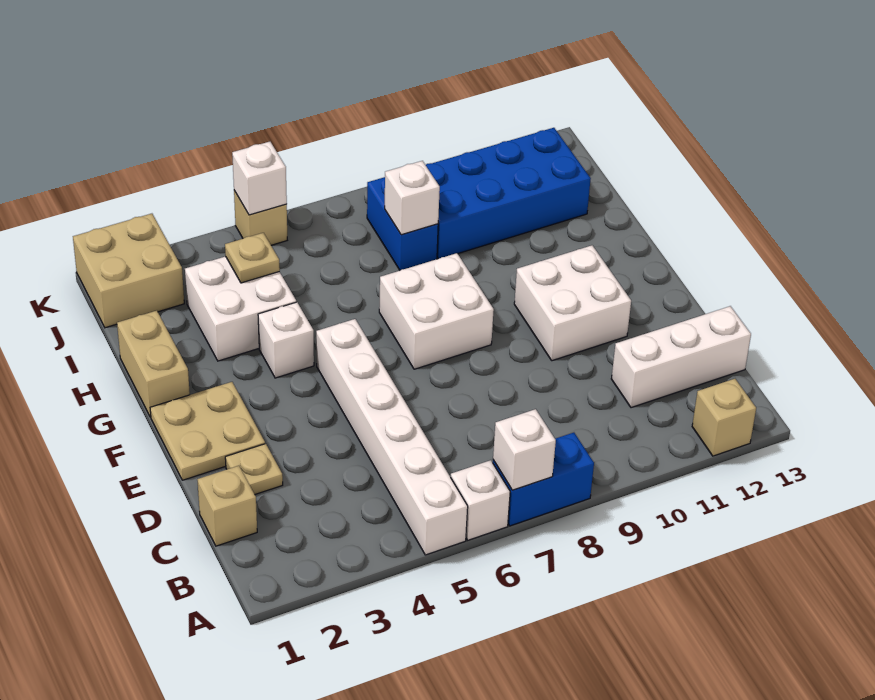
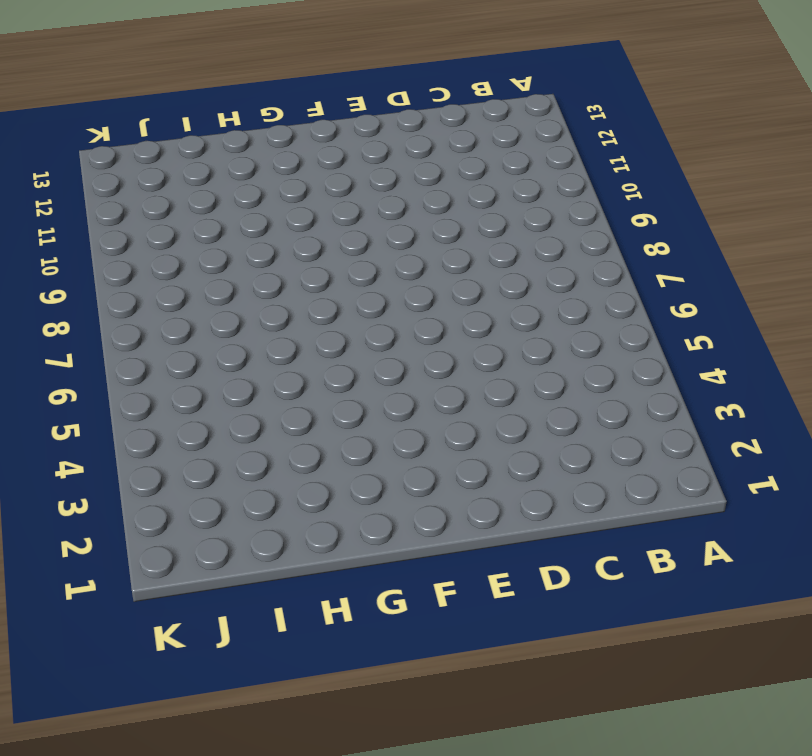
none -> white brick A5:F5 level 1
none -> white brick A6 level 1
none -> blue brick A7:A8 level 1

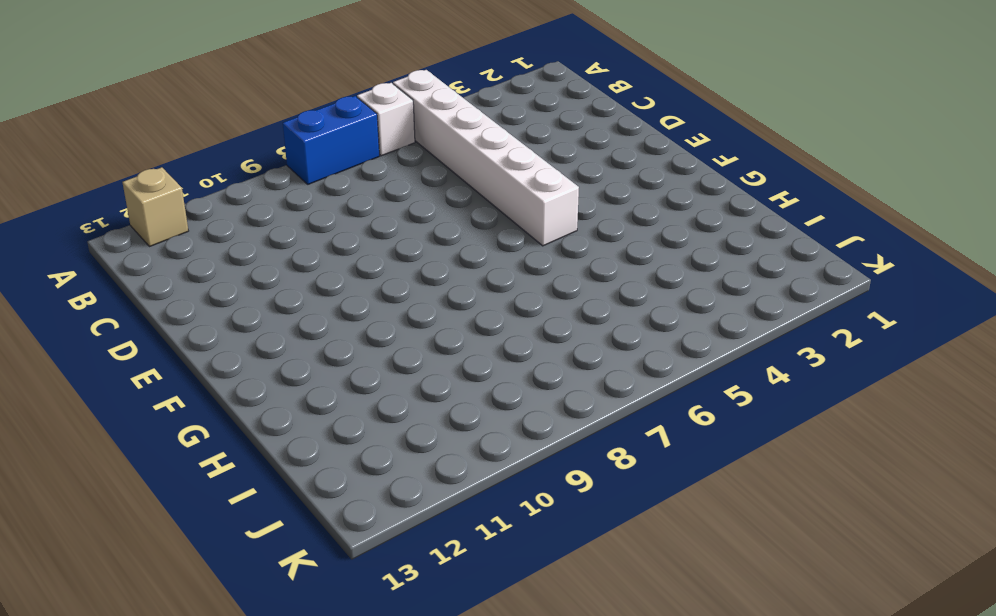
none -> tan brick C1 level 1
none -> white brick C11:C13 level 1
none -> tan plate D2 level 1

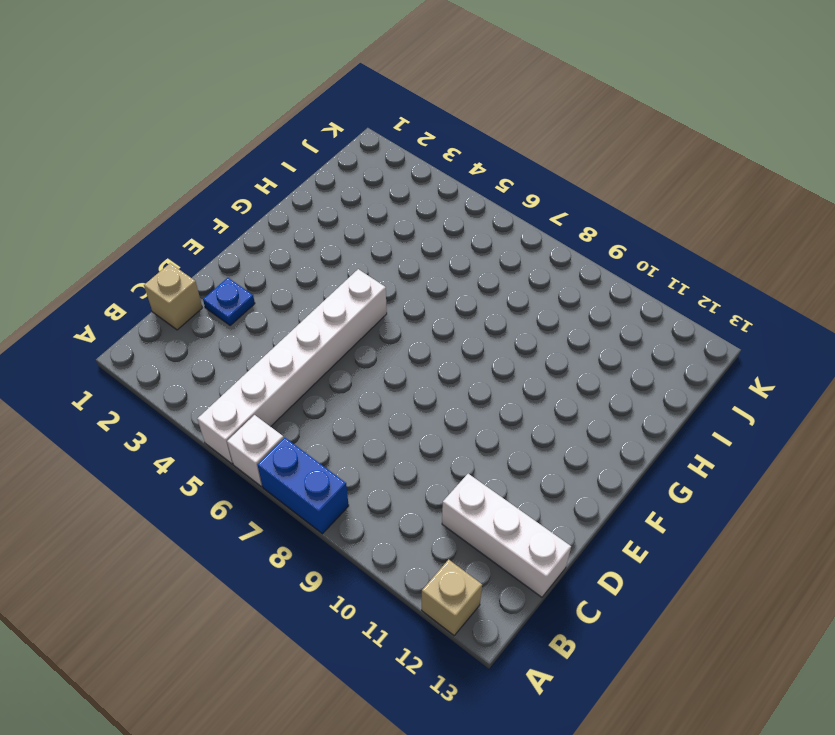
blue plate D2 level 1 -> tan plate D2 level 1
none -> tan plate E1:F2 level 1
none -> white brick E10:F11 level 1
none -> white brick F7:G8 level 1

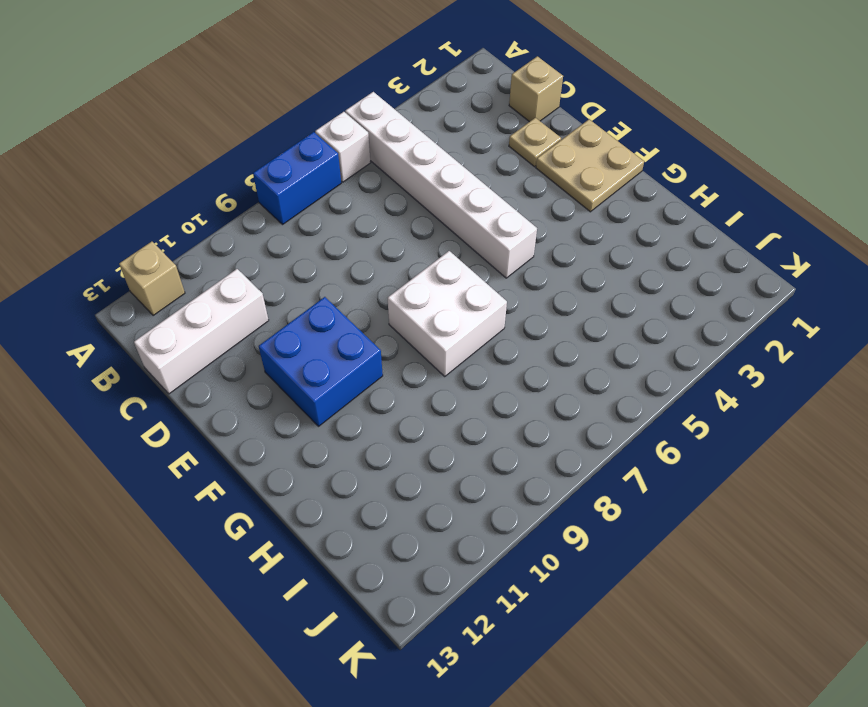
blue brick E10:F11 level 1 -> white brick E10:F11 level 1
none -> tan brick G1:H1 level 1
none -> white brick G4 level 1
none -> white brick H3:I4 level 1

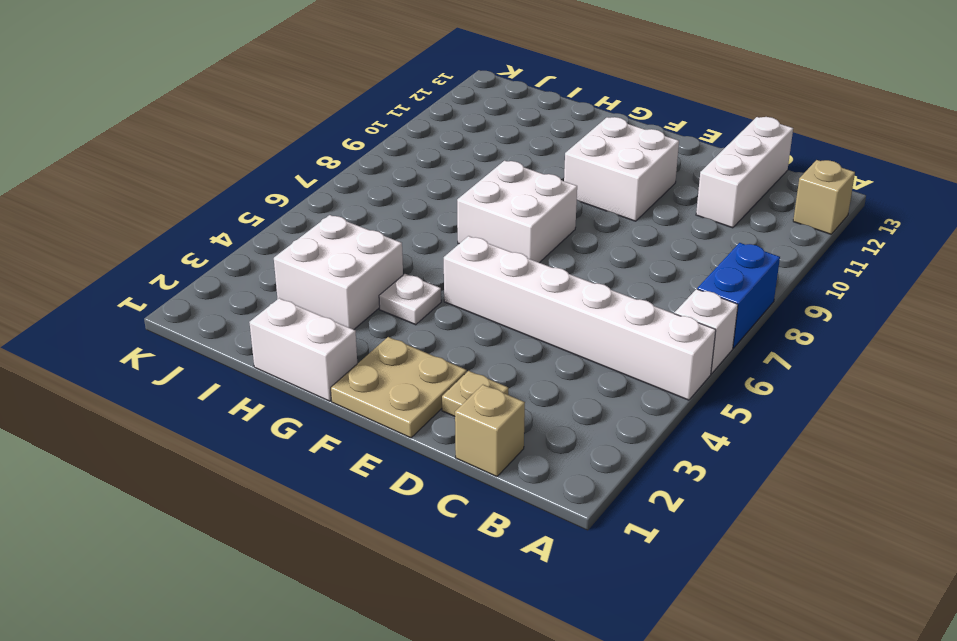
white brick G1:H1 level 1 -> tan brick G1:H1 level 1
white plate G4 level 1 -> white brick G4 level 1
none -> blue brick I8:J8 level 1
none -> blue brick I9:J12 level 1
none -> tan brick J1:K2 level 1

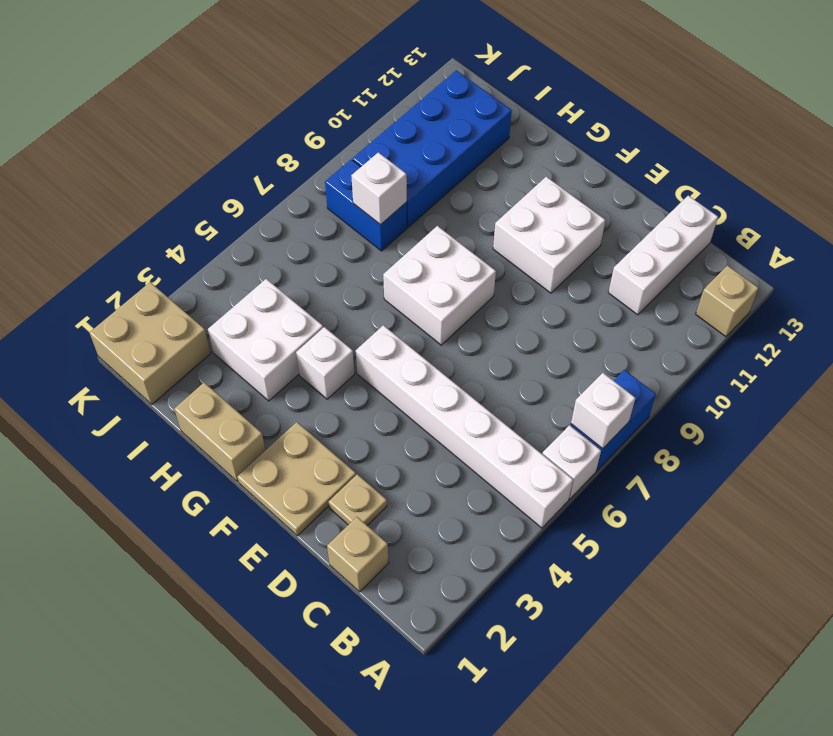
none -> tan brick K5 level 1
none -> tan plate I4 level 2
none -> white brick K5 level 2

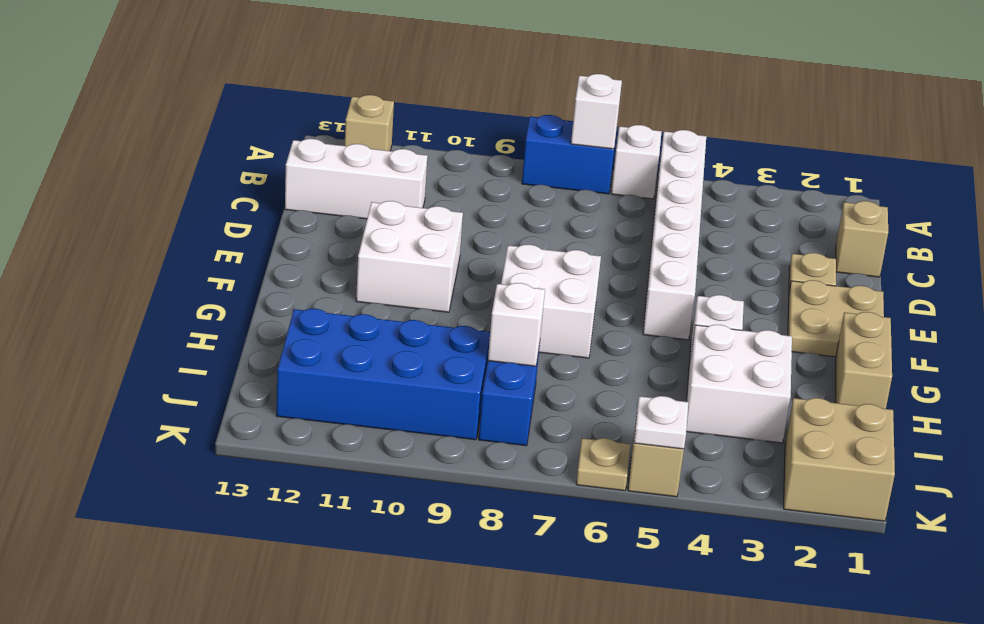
white plate K5 level 2 -> white brick K5 level 2
tan plate K6 level 1 -> tan plate I4 level 2

